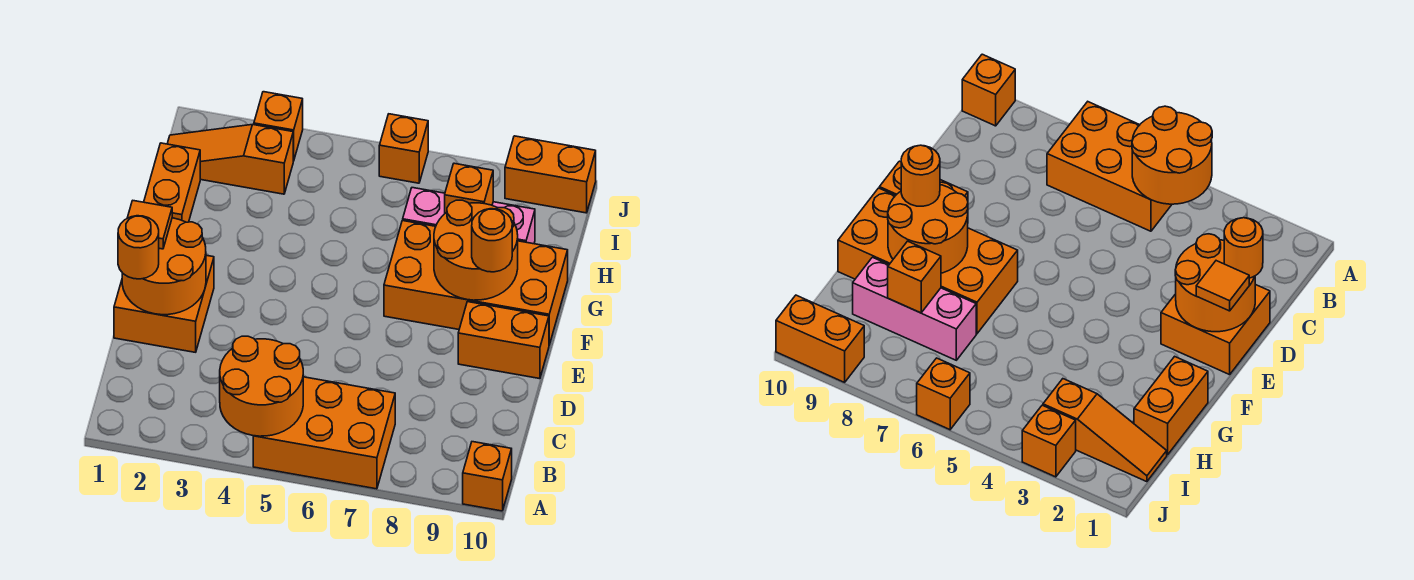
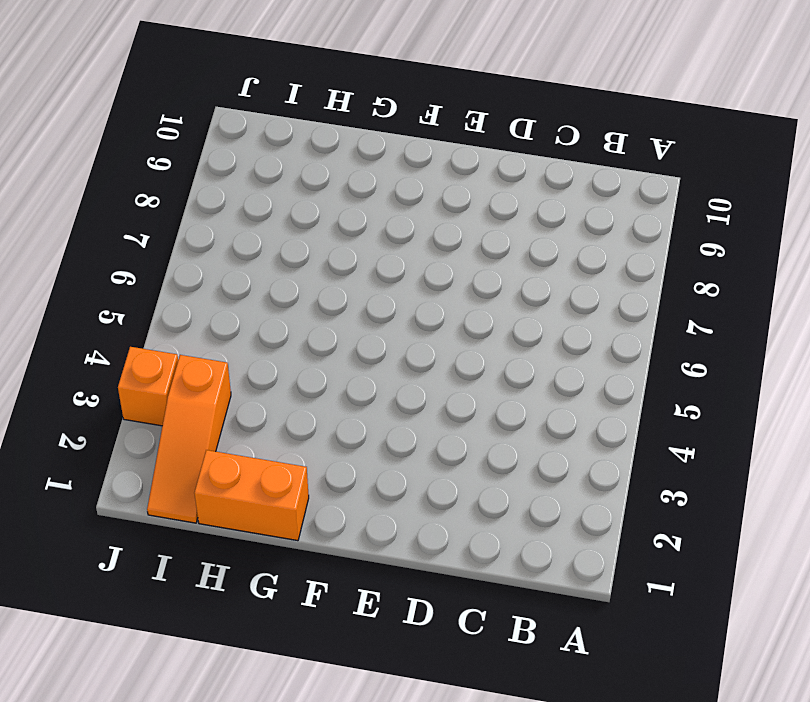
none -> orange brick A5:B7 level 1
none -> orange brick A10 level 1
none -> orange brick D1:E2 level 1

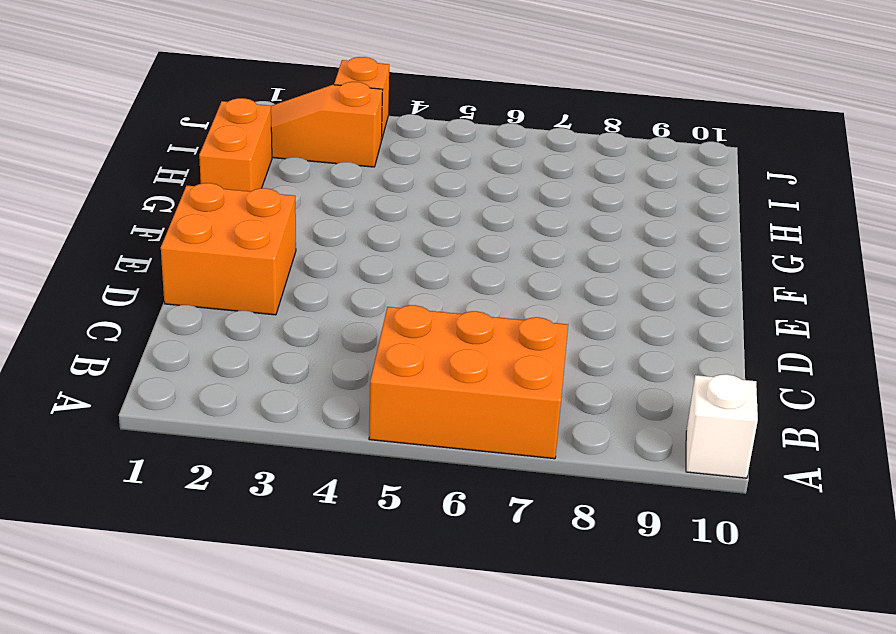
white brick A10 level 1 -> orange brick A10 level 1
none -> orange brick E9:E10 level 1
none -> orange brick F7:G10 level 1
none -> pink brick H7:H9 level 1

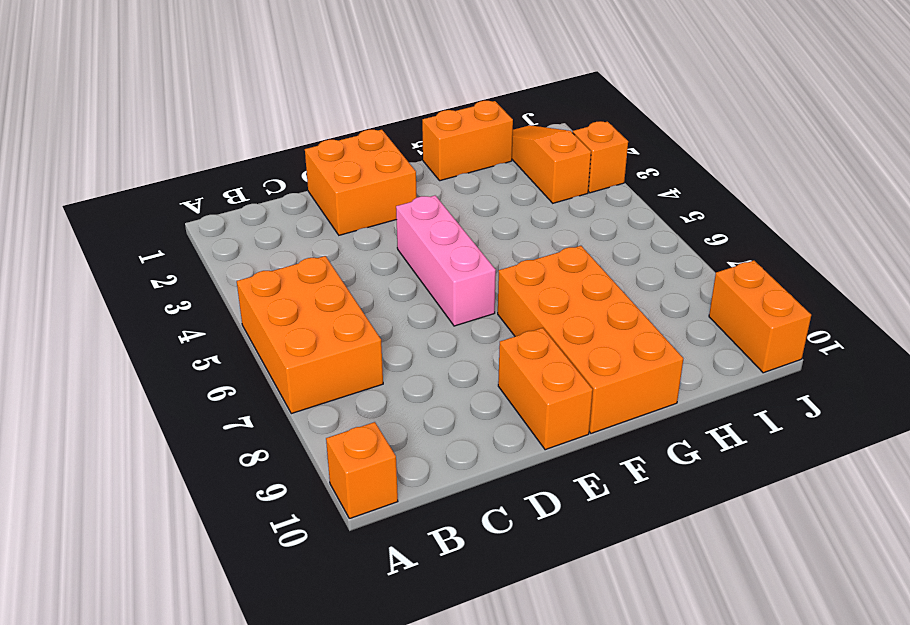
pink brick E4:E6 level 1 -> pink brick H7:H9 level 1
none -> orange brick J6 level 1
none -> orange round brick A4:B5 level 2
none -> orange round brick D1:E2 level 2

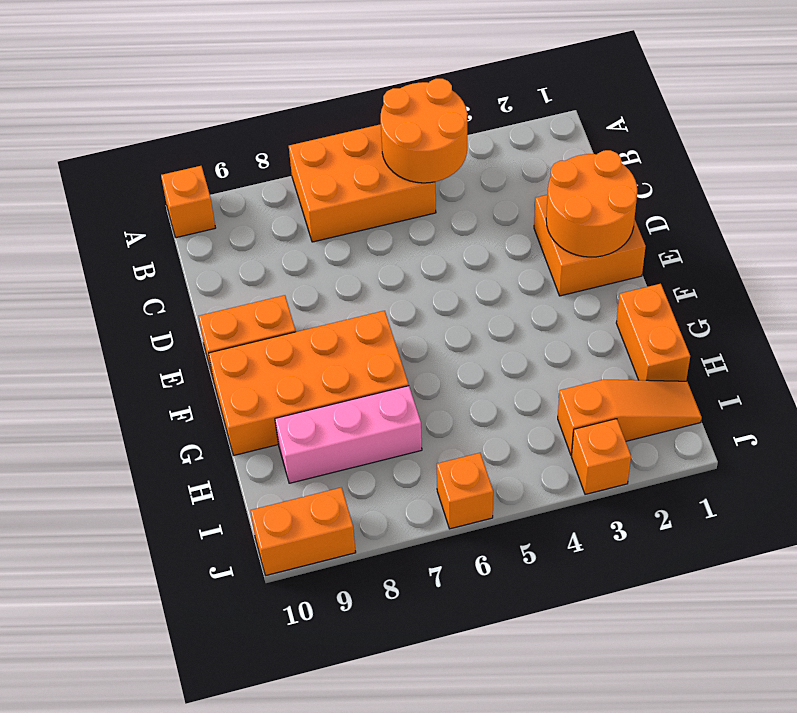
none -> orange round brick F8:G9 level 2
none -> orange brick H8 level 2
none -> orange round brick D1 level 3

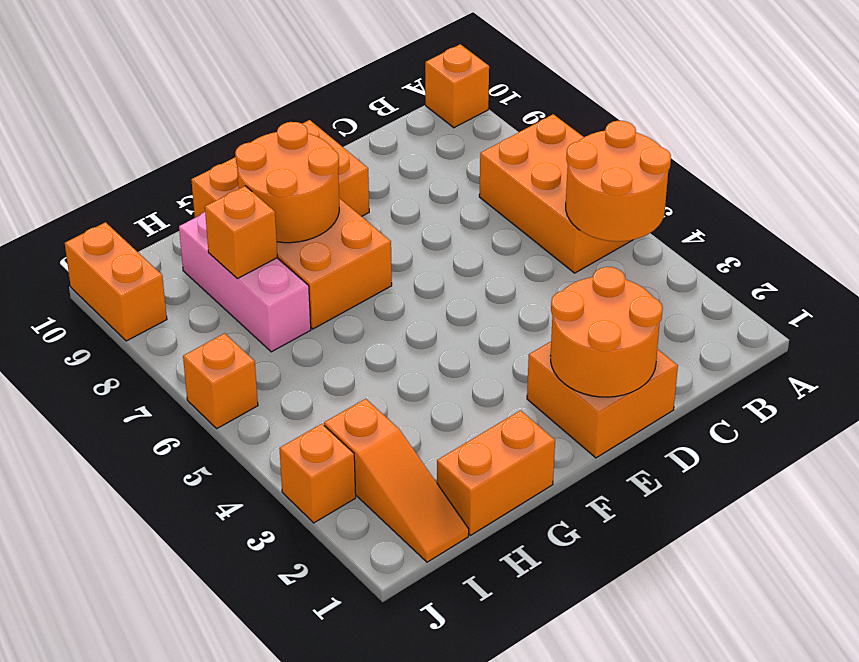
none -> orange round brick D1 level 3
none -> orange tile E1 level 3
none -> orange round brick F9 level 3

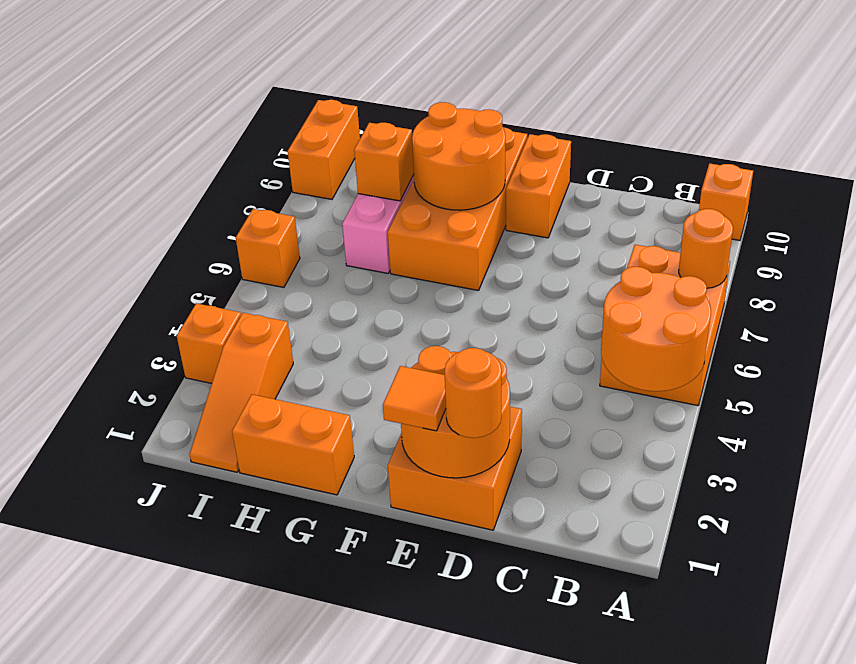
orange round brick A7 level 2 -> orange round brick F9 level 3

